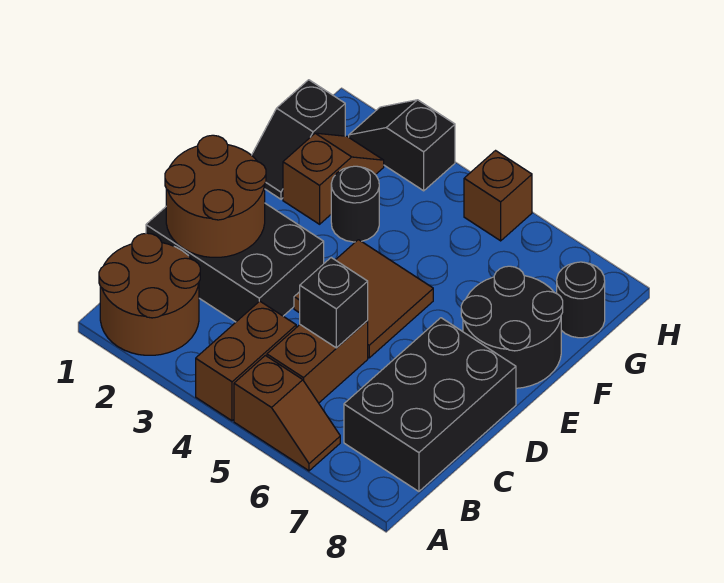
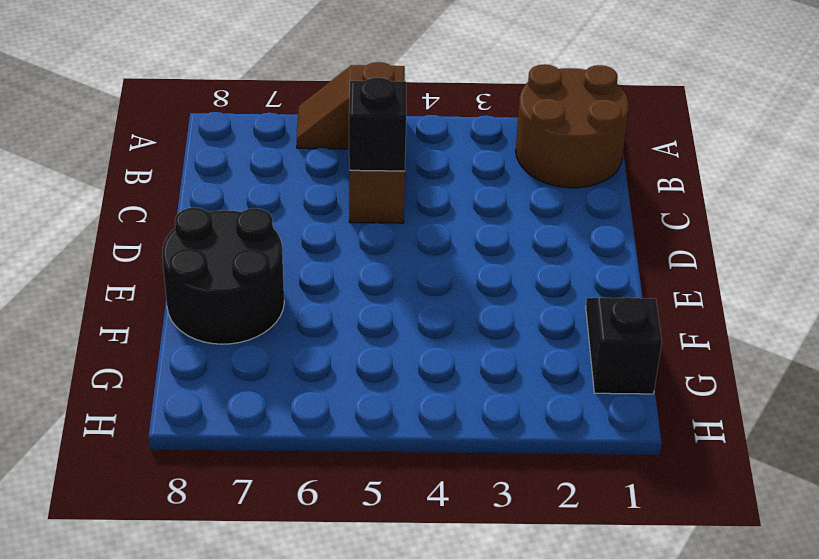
none -> brown brick A4:B4 level 1
none -> black brick B7:D8 level 1
none -> black brick C1:D3 level 1

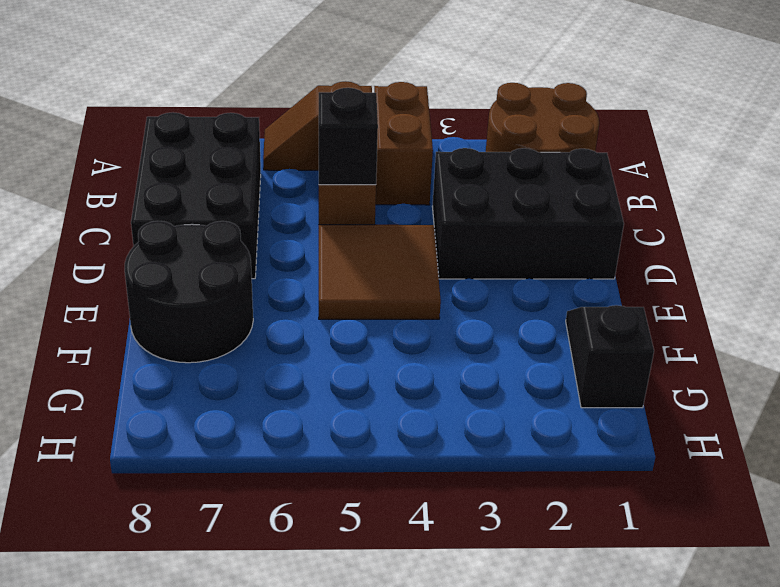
none -> brown slope F2:G2 level 1 top F
none -> black round brick F3 level 1
none -> black round brick G8 level 1

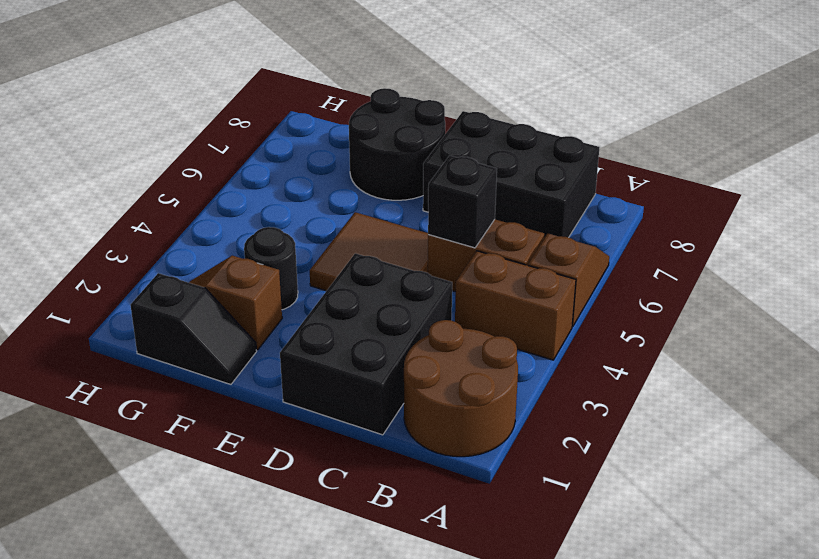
none -> black round brick G8 level 1
none -> black slope H2:H3 level 1 top 3
none -> brown brick H5 level 1

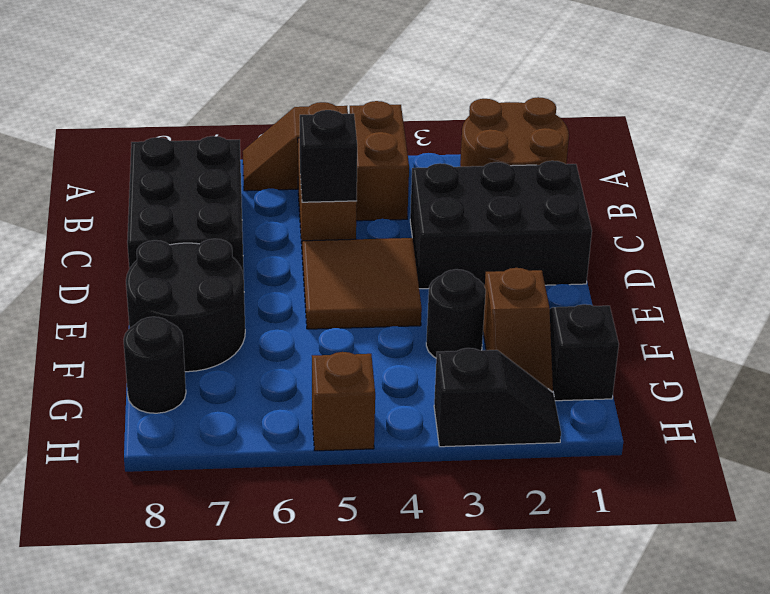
none -> brown round brick C1:D2 level 2

